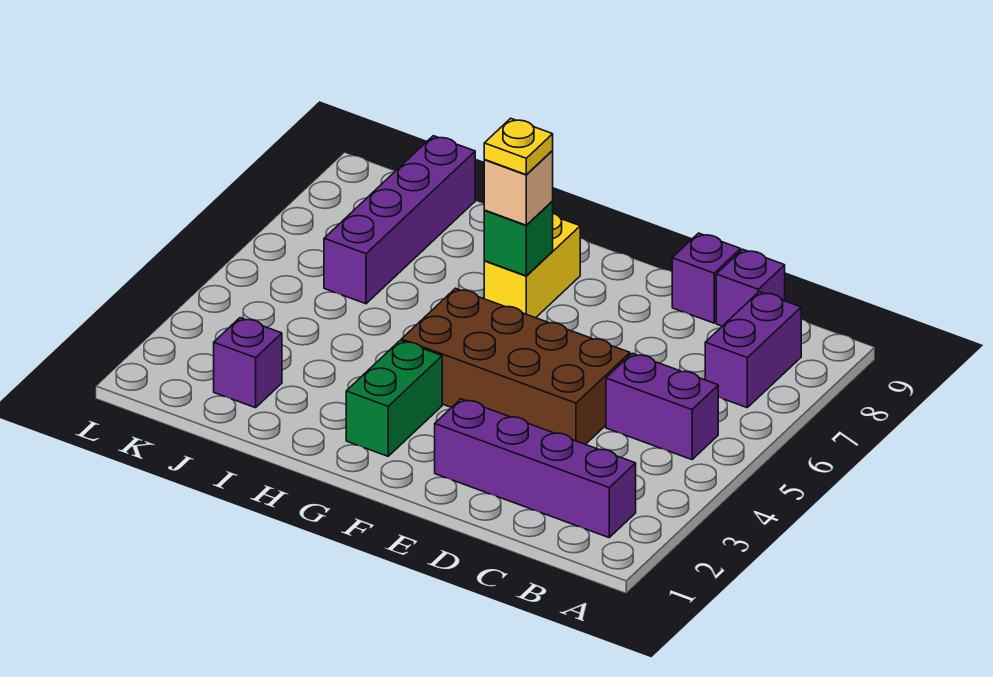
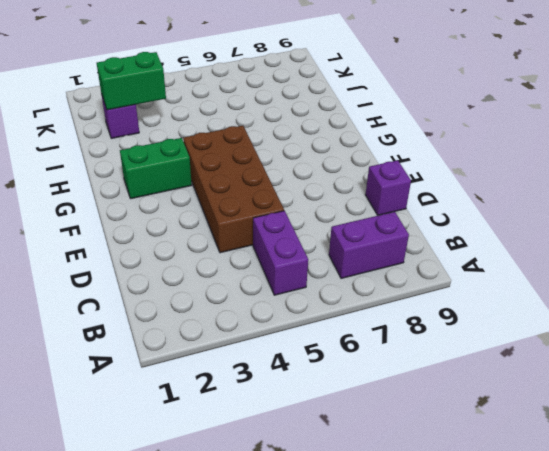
green brick J2:J3 level 2 -> none
none -> purple brick B2:E2 level 1
none -> purple brick C9 level 1
none -> yellow brick G7:G8 level 1

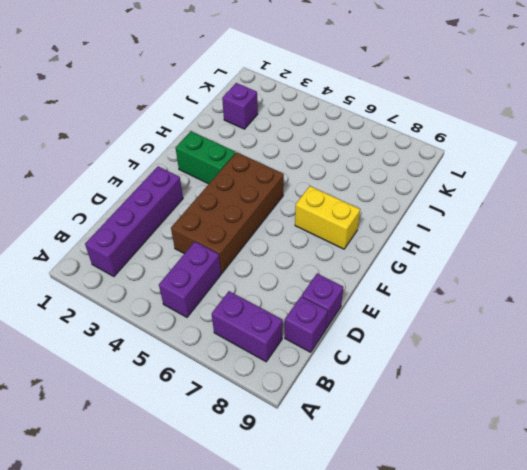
none -> purple brick J6:J9 level 1
none -> green brick G7 level 2
none -> tan brick G7 level 3

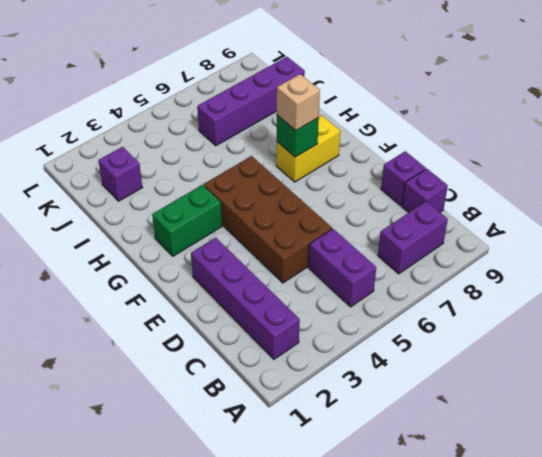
none -> yellow plate G7 level 4

